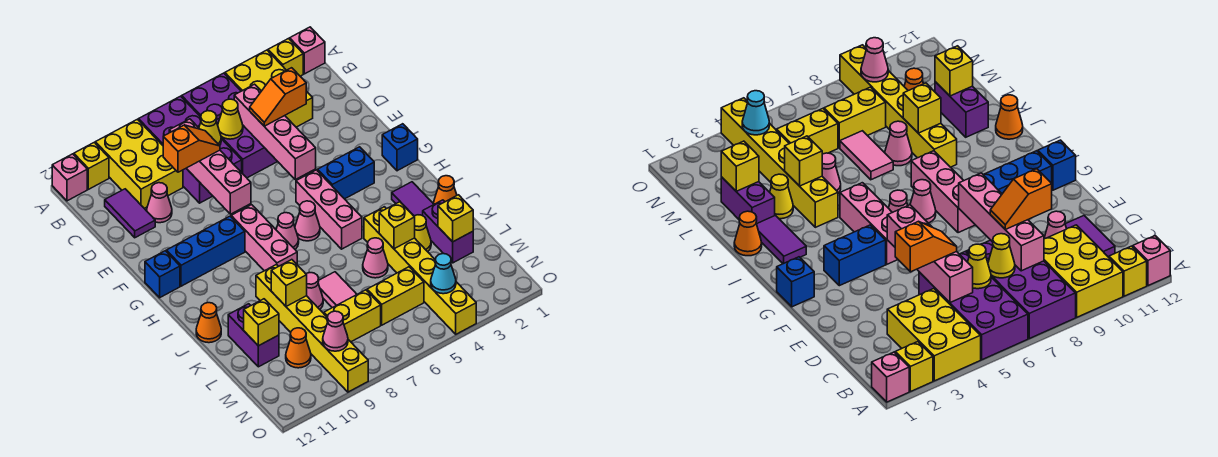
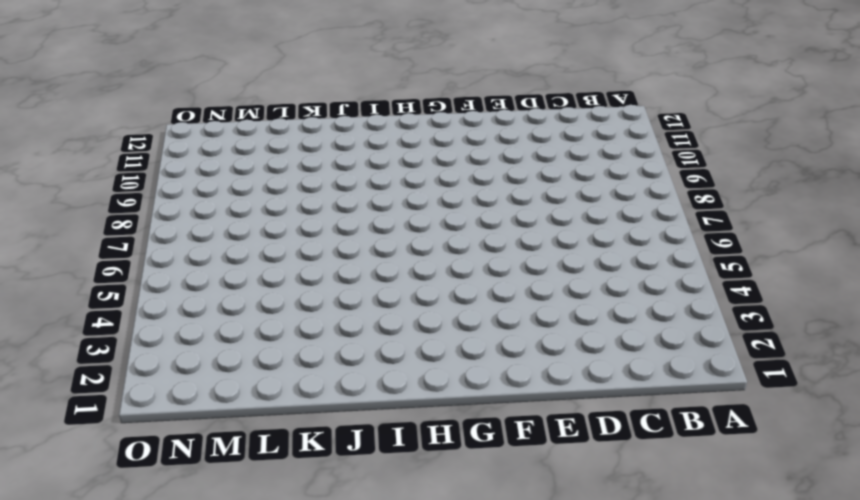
none -> pink brick A1 level 1
none -> yellow brick A2 level 1
none -> yellow brick A3:C4 level 1
none -> purple brick A5:D6 level 1

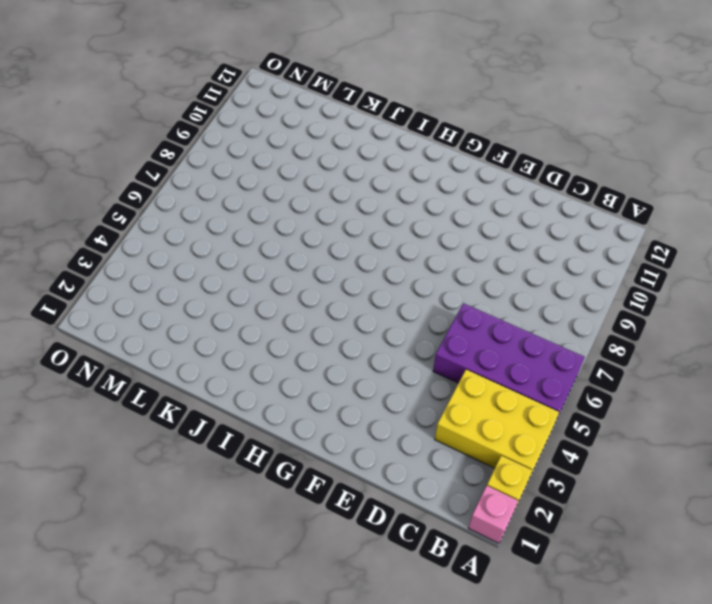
none -> purple brick A7:D8 level 1
none -> yellow brick A9:C10 level 1
none -> yellow brick A11 level 1
none -> pink brick A12 level 1

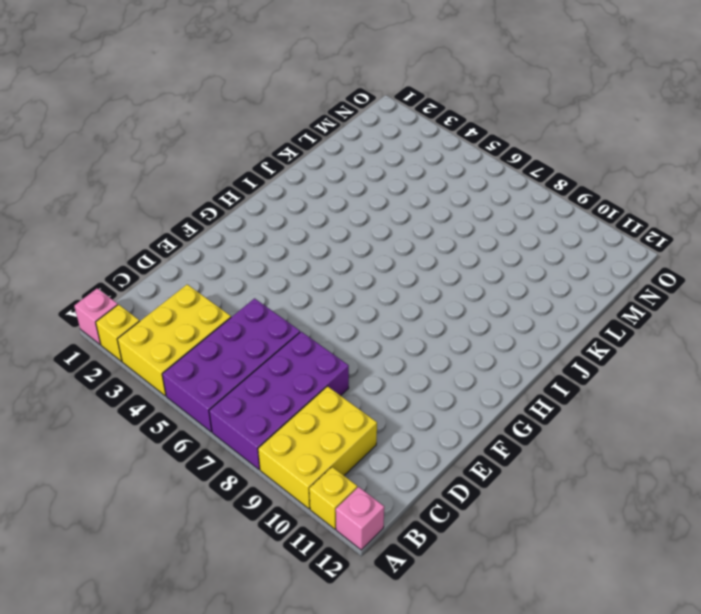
none -> purple tile C11:D11 level 1
none -> pink cone D10 level 1
none -> blue brick G1 level 1
none -> blue brick G3:G4 level 1

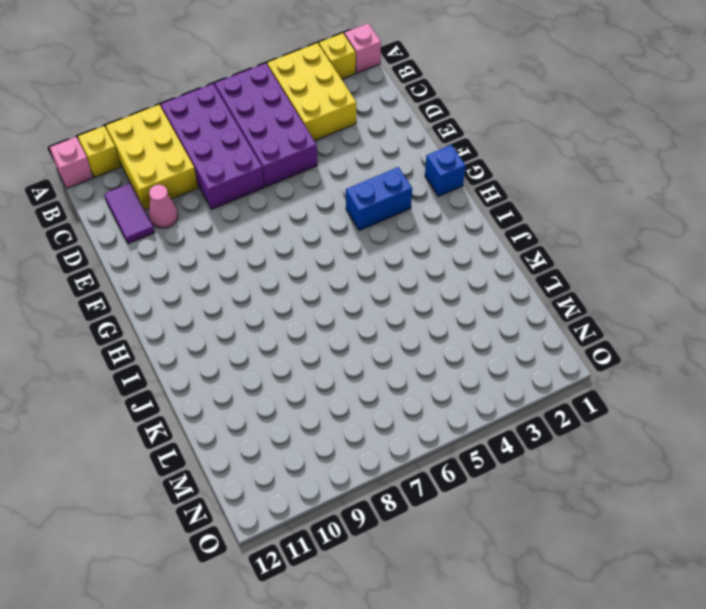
none -> pink brick G5:I5 level 1
none -> pink brick G8:I8 level 1
none -> blue brick G9:G11 level 1
none -> blue brick G12 level 1

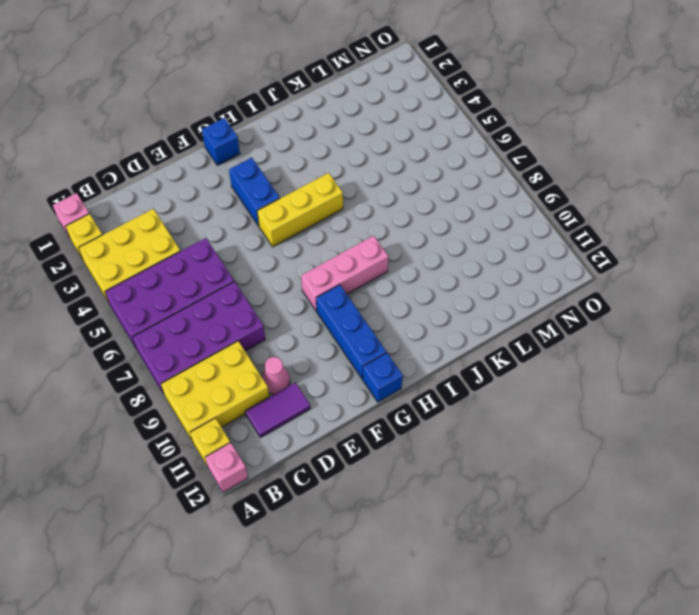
yellow brick G5:I5 level 1 -> pink brick G5:I5 level 1
none -> pink cone H6 level 1
none -> pink cone H7 level 1
none -> purple tile I2:J2 level 1
none -> orange cone J1 level 1

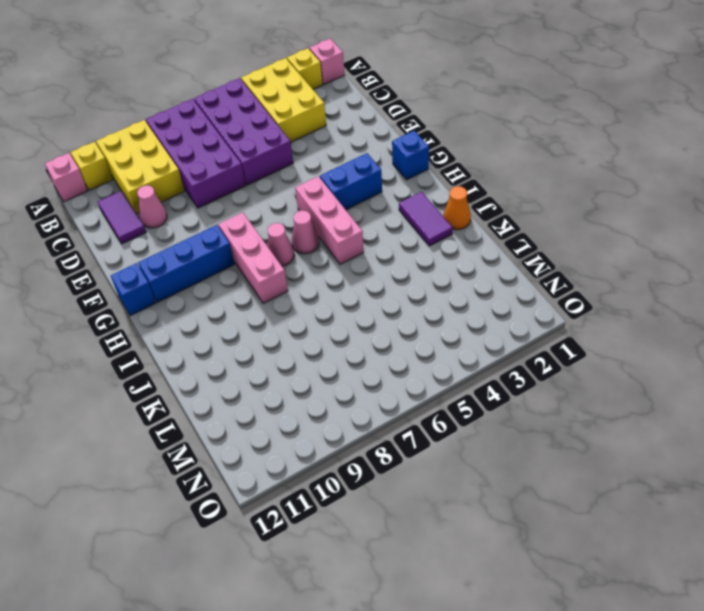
none -> yellow brick J4:O4 level 1
none -> yellow brick J9:O9 level 1
none -> orange cone J12 level 1
none -> purple brick K2:L2 level 1

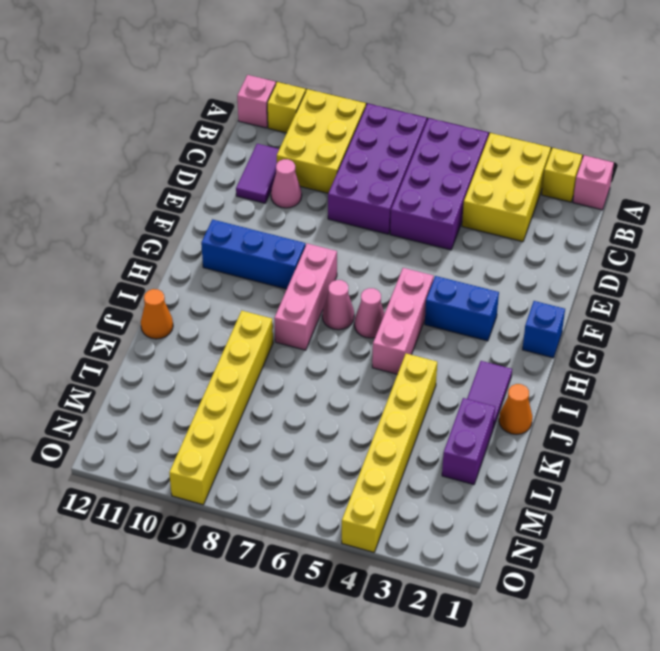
none -> blue brick G12 level 1
none -> yellow cone K3 level 1
none -> pink cone K5 level 1
none -> pink tile K7:L7 level 1

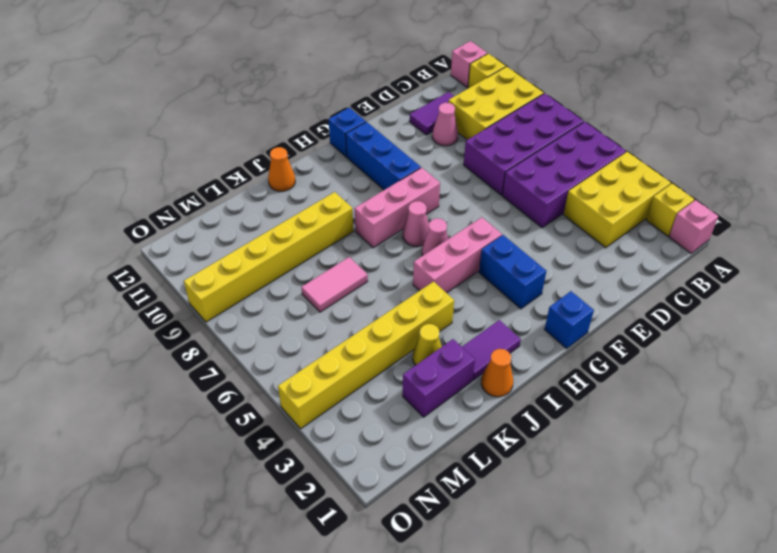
none -> pink cone K5 level 1
none -> pink cone K8 level 1
none -> purple brick K11:L11 level 1
none -> yellow brick M5:M6 level 1

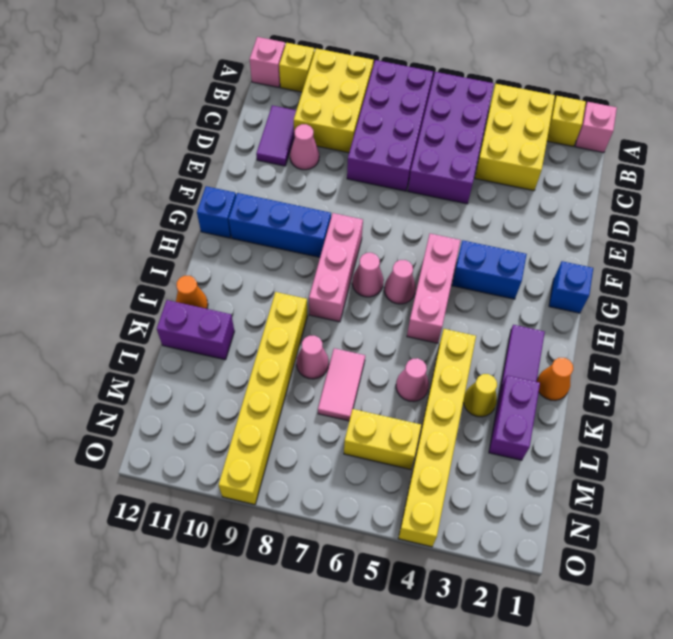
purple brick K11:K12 level 1 -> purple brick K11:L11 level 1
none -> yellow brick M7:M8 level 1
none -> orange cone M10 level 1
none -> pink brick C5:F5 level 2
none -> yellow cone C6 level 2

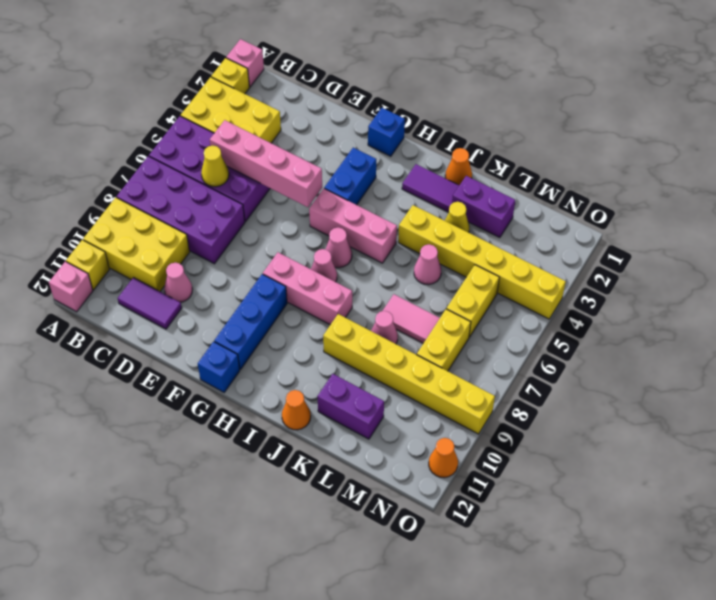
orange cone O11 level 1 -> orange cone M10 level 1
none -> yellow cone C7 level 2
none -> pink brick C8:F8 level 2
none -> yellow brick K4 level 2
none -> yellow brick K9 level 2

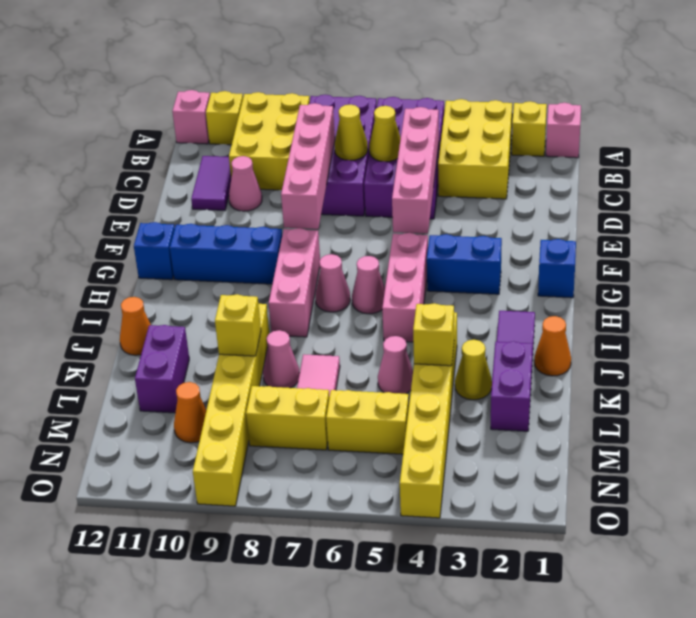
none -> yellow brick L2 level 2
none -> yellow brick L11 level 2
none -> cyan cone N4 level 2
none -> pink cone N9 level 2

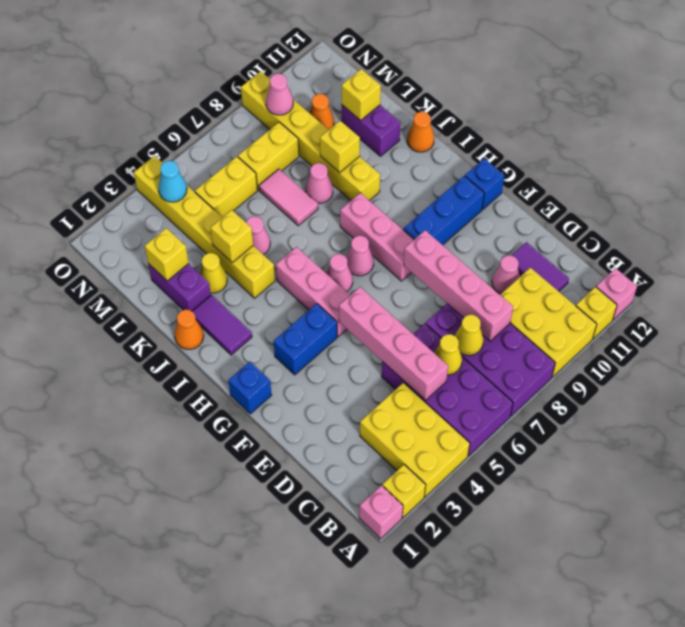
none -> orange slope D4:D5 level 3 top 4
none -> orange slope D8:D9 level 3 top 9

